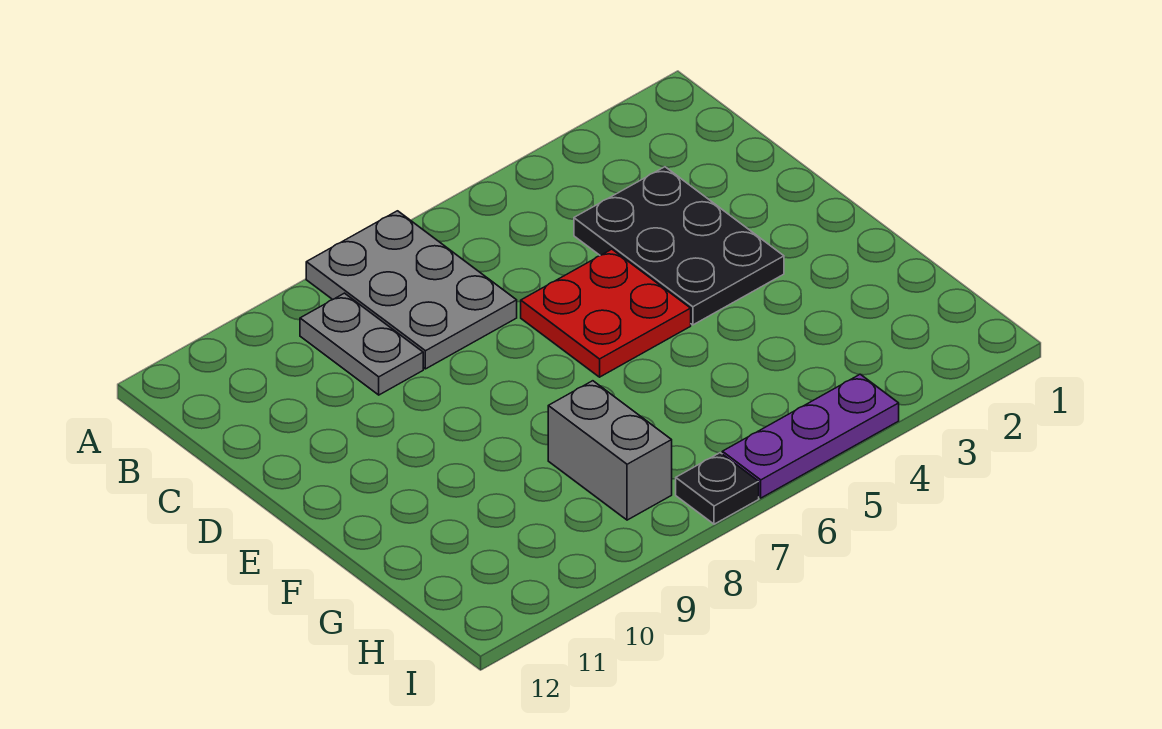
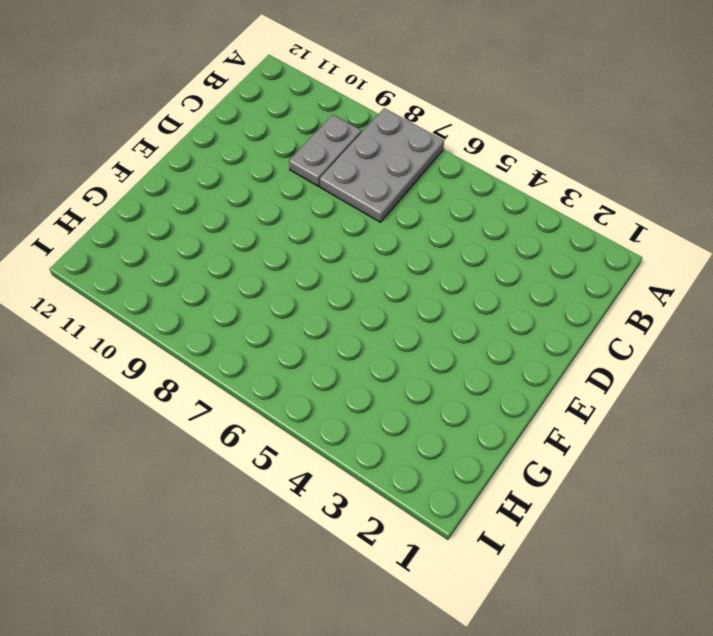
none -> black plate C3:E4 level 1
none -> red plate D5:E6 level 1

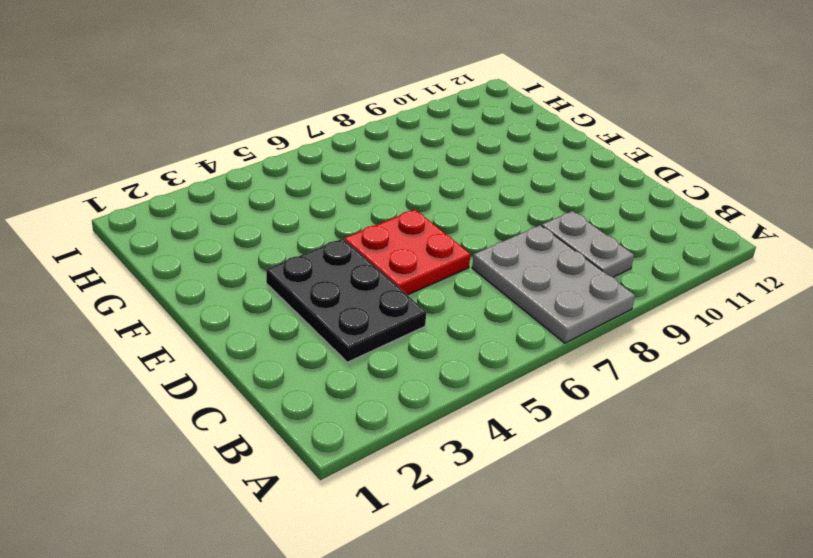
none -> grey brick G8:H8 level 1
none -> purple plate I4:I6 level 1

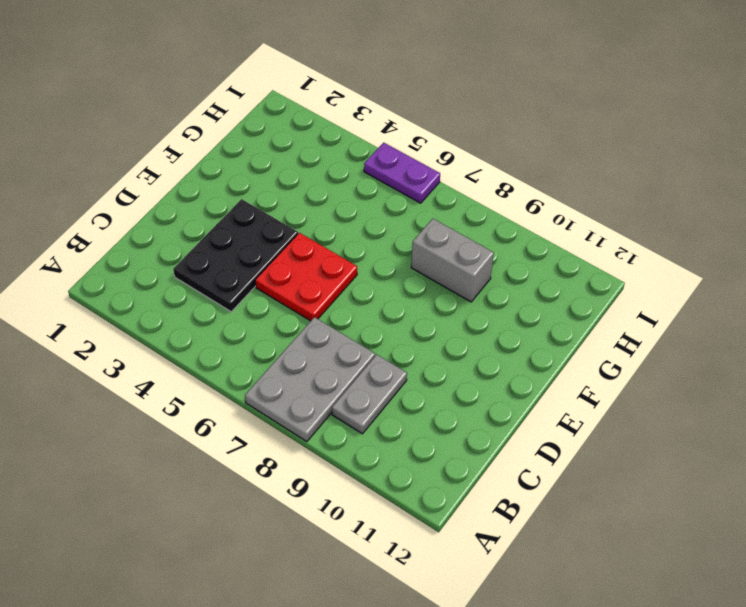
grey brick G8:G9 level 1 -> grey brick G8:H8 level 1
purple plate I5:I6 level 1 -> purple plate I4:I6 level 1
none -> black plate I7 level 1

